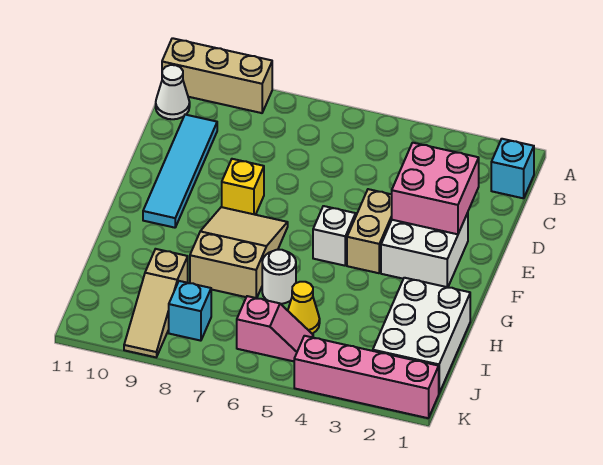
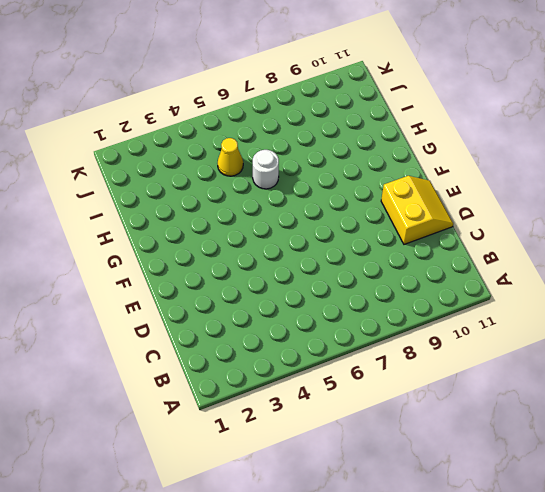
yellow slope D10:E11 level 1 top 10 -> cyan tile C10:F10 level 1
none -> tan brick A9:A11 level 1
none -> cyan brick B1 level 1
none -> white cone B11 level 1

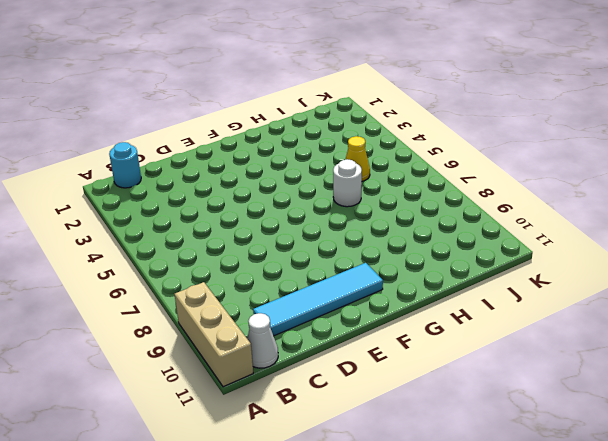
cyan round brick B1 level 1 -> cyan brick B1 level 1
none -> white brick E2:F3 level 1
none -> tan brick E4:F4 level 1
none -> yellow brick E8 level 1

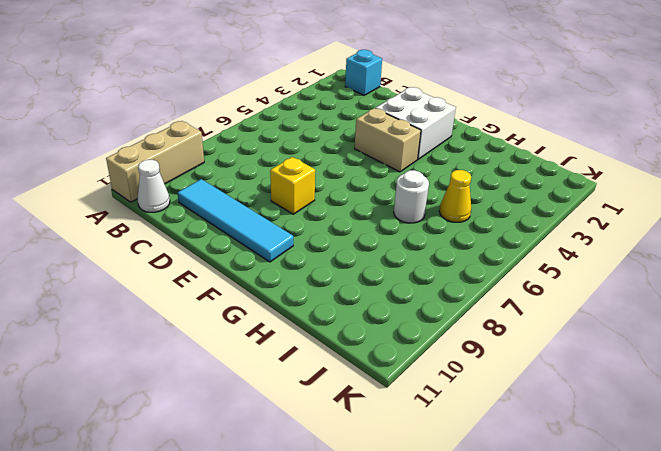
none -> white brick F5 level 1
none -> tan slope F7:H8 level 1 top H
none -> white brick H1:J2 level 1

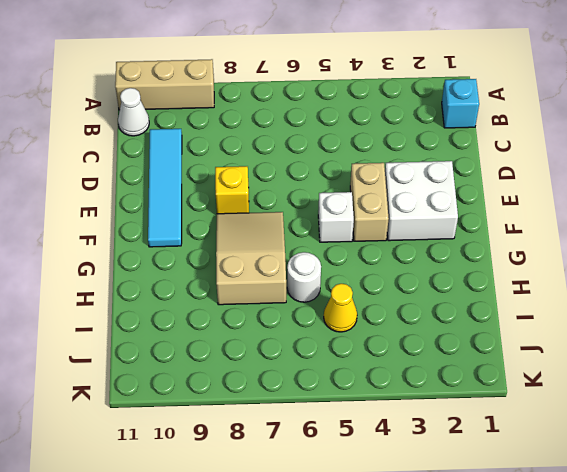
none -> white brick H1:J2 level 1
none -> tan slope I9:K9 level 1 top I
none -> pink slope J5:J6 level 1 top 6

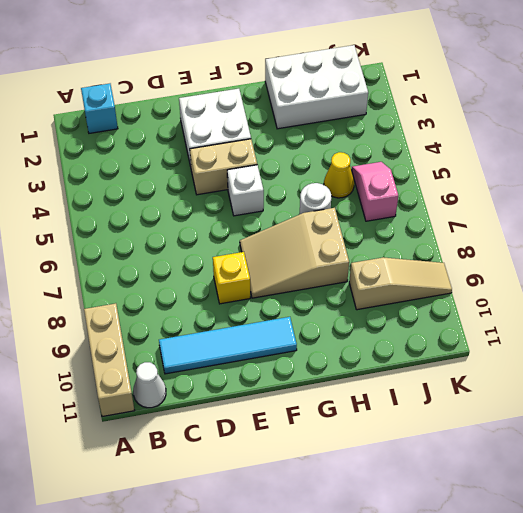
none -> cyan brick J8 level 1
none -> pink brick K1:K4 level 1
none -> pink brick D2:E3 level 2

